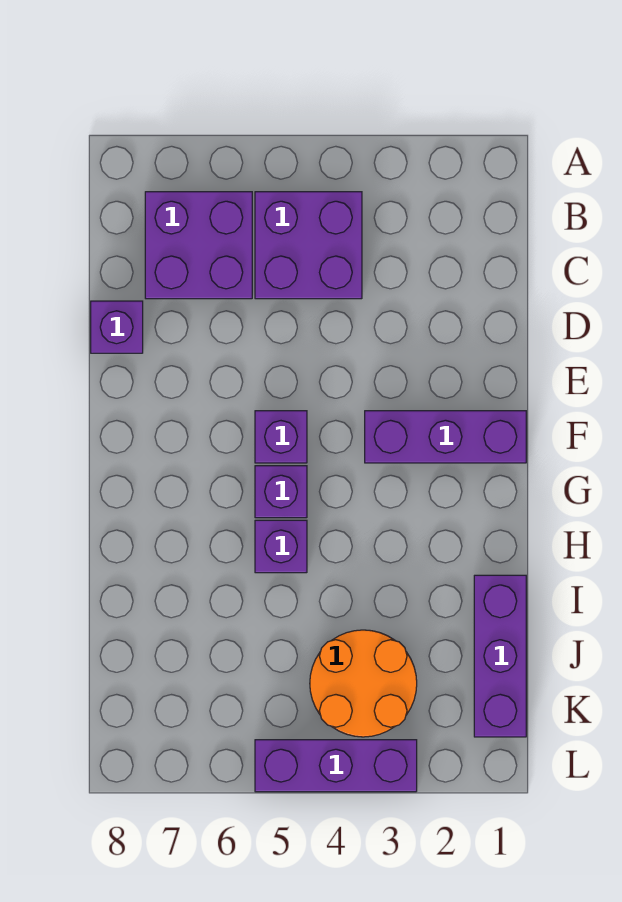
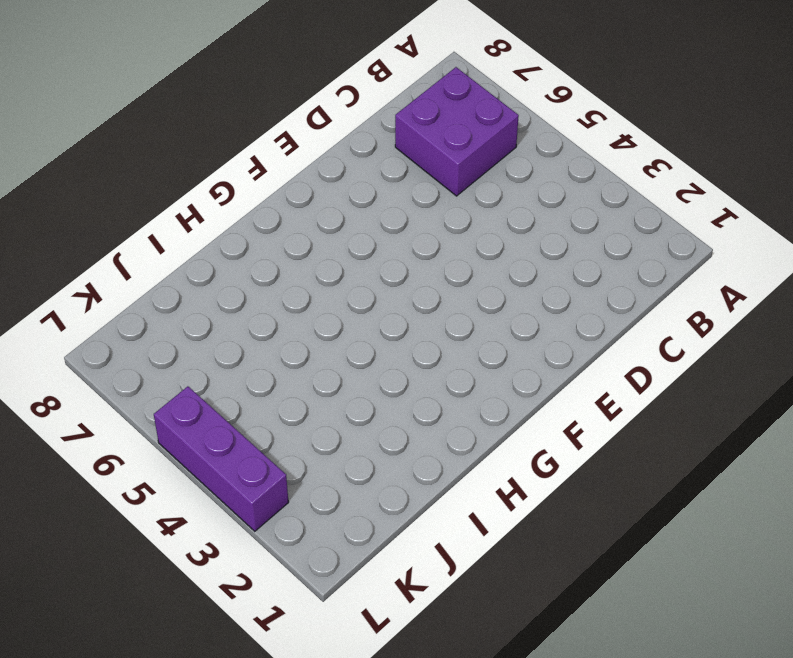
none -> purple brick B4:C5 level 1
none -> purple brick D8 level 1

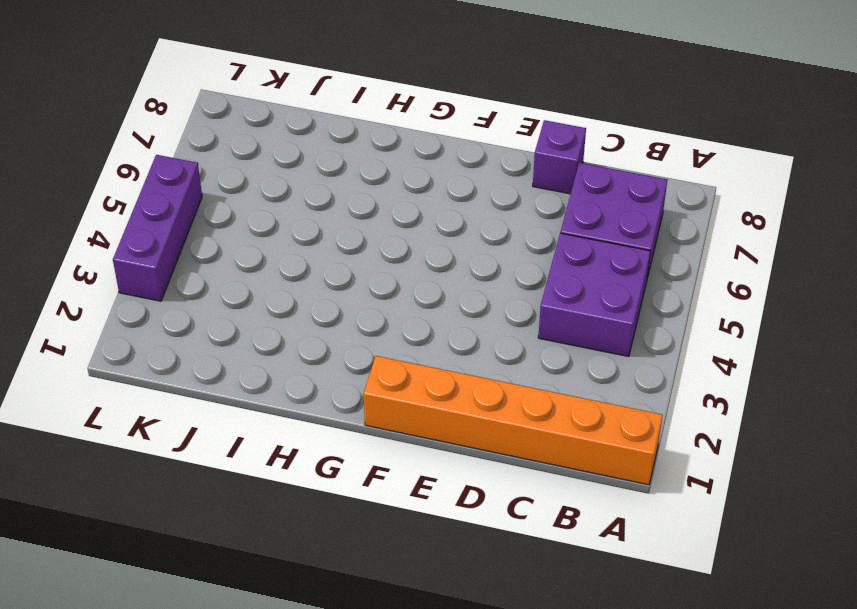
orange brick A1:F1 level 1 -> purple brick F1:F3 level 1
none -> purple brick F5 level 1
none -> purple brick G5 level 1

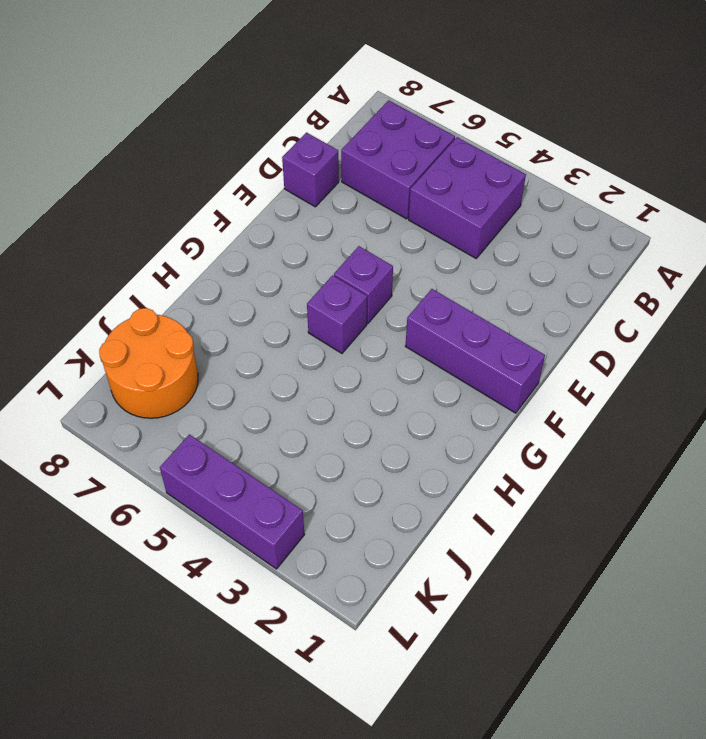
orange round brick J7:K8 level 1 -> orange round brick J3:K4 level 1
none -> purple brick H5 level 1
none -> purple brick I1:K1 level 1

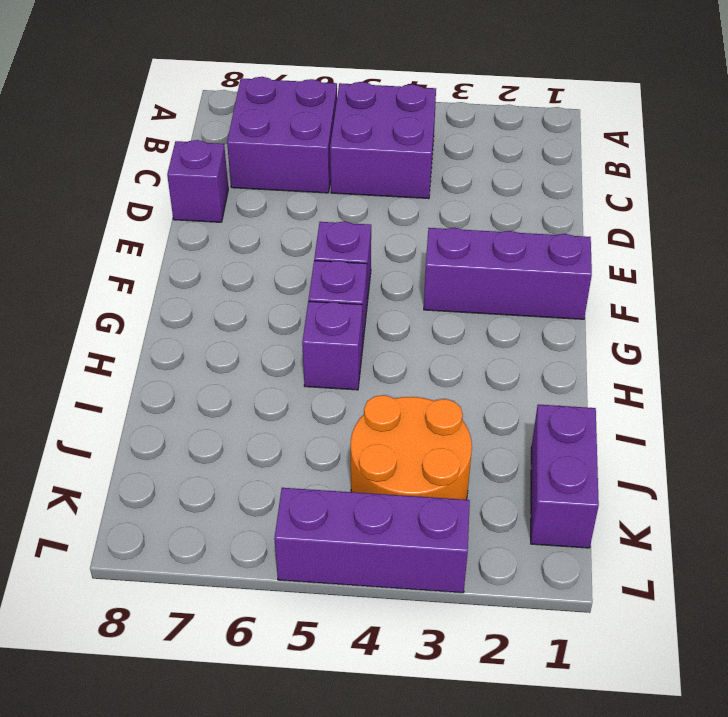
purple brick J1:K1 level 1 -> purple brick I1:K1 level 1

